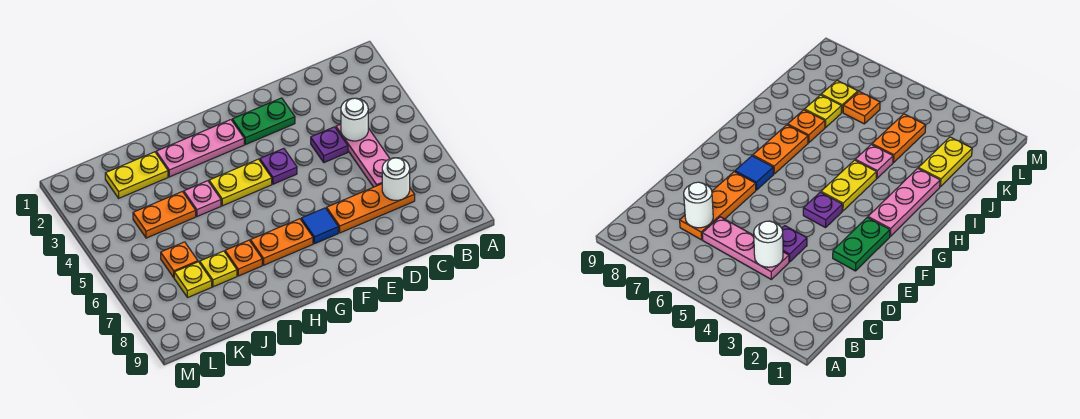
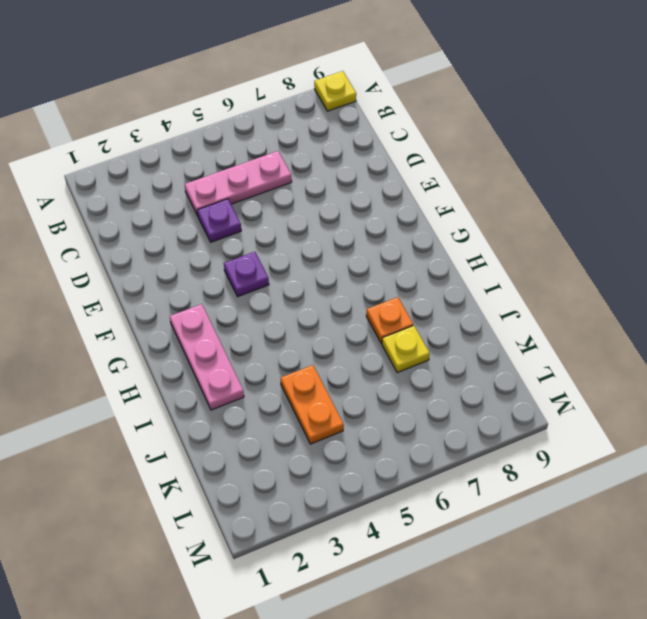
yellow plate A9 level 1 -> yellow plate K7 level 1
none -> orange plate C7:E7 level 1
none -> green plate E2:F2 level 1
none -> blue tile F7 level 1

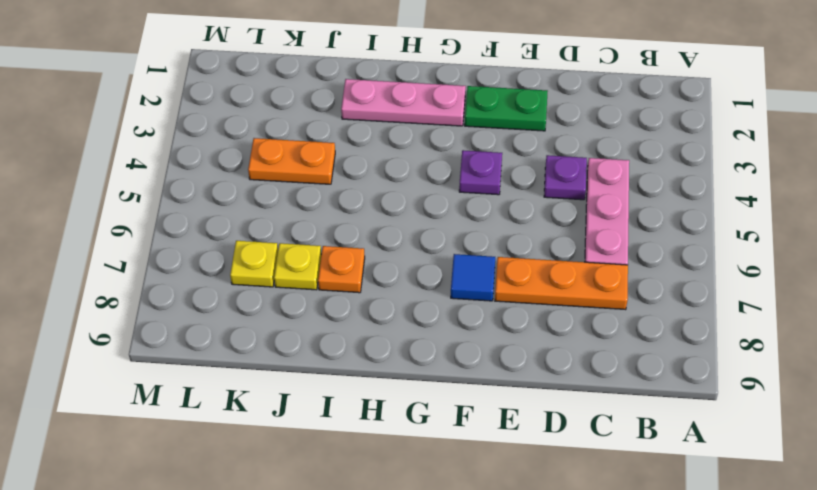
none -> yellow plate G4:H4 level 1
none -> orange plate G7:H7 level 1
none -> pink plate I4 level 1

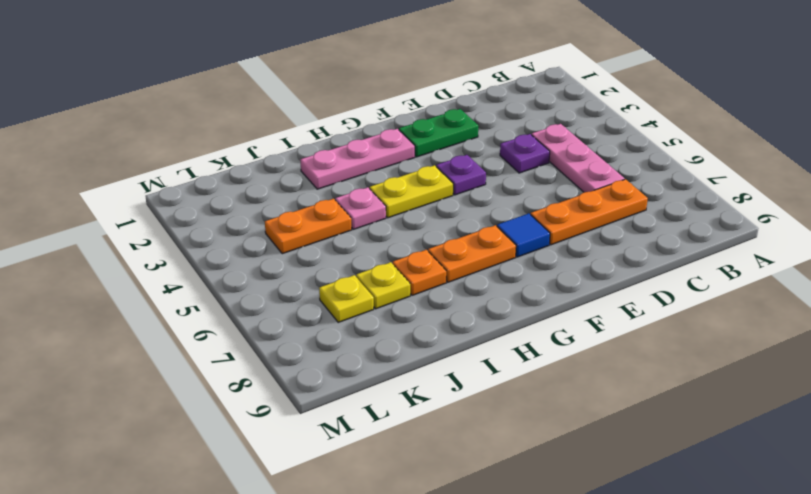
none -> yellow plate J2:K2 level 1
none -> orange plate K6 level 1
none -> white round brick C4 level 2

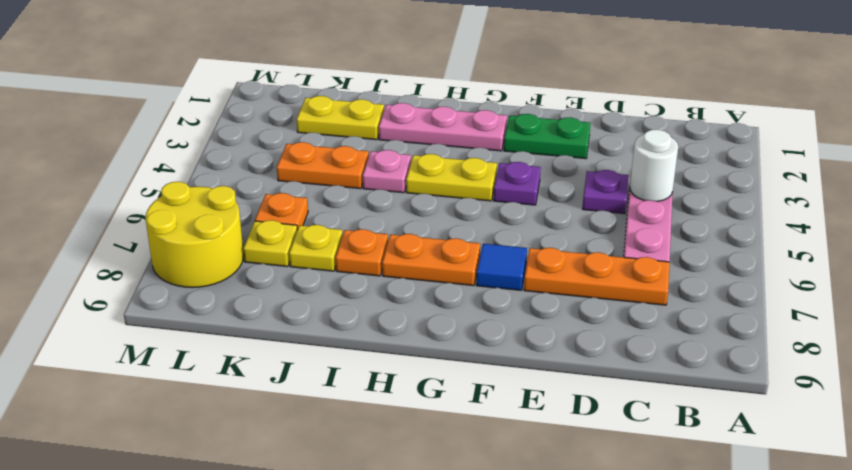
yellow round brick L7:M8 level 1 -> none
none -> white round brick C7 level 2

